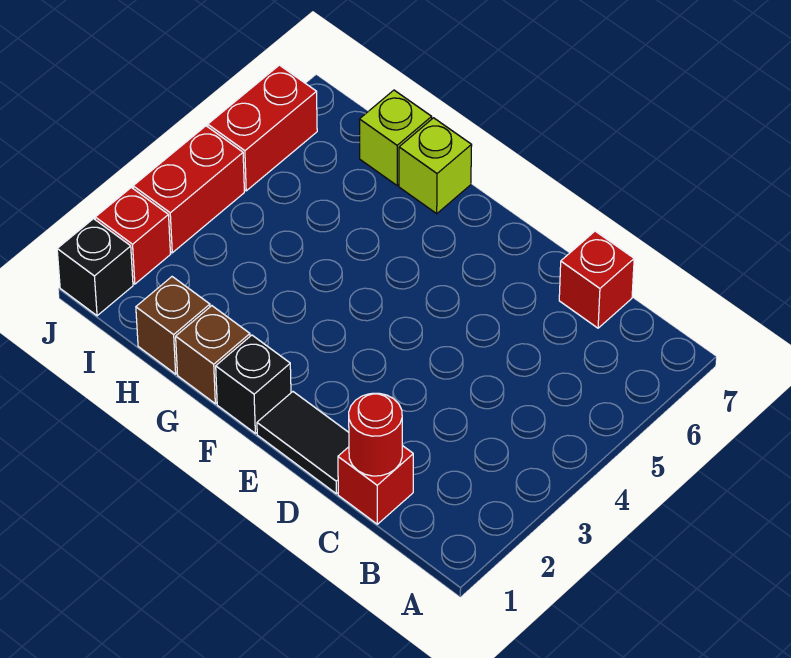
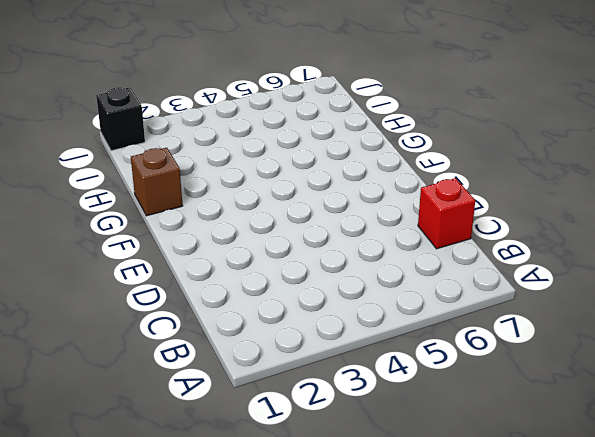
none -> red brick C1 level 1
none -> black tile D1:E1 level 1
none -> black brick F1 level 1

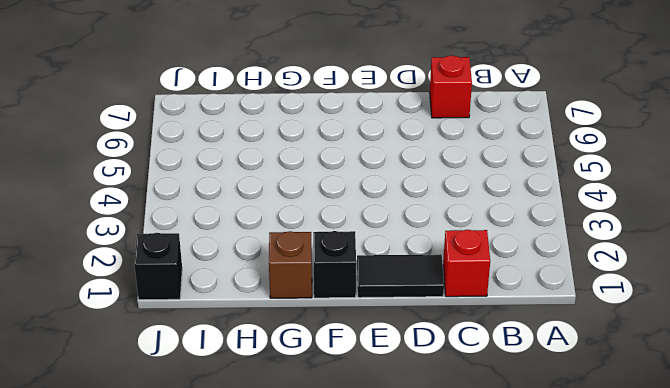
none -> lime brick G7 level 1
none -> brown brick H1 level 1
none -> lime brick H7 level 1

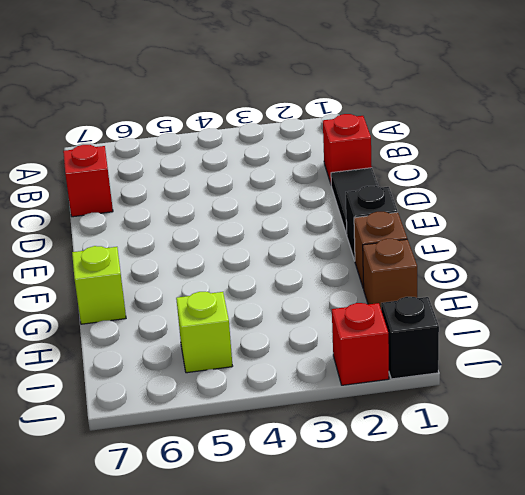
lime brick I5 level 1 -> lime brick H7 level 1
none -> red brick J3:J4 level 1
none -> red brick J5:J6 level 1
none -> red round brick C1 level 2

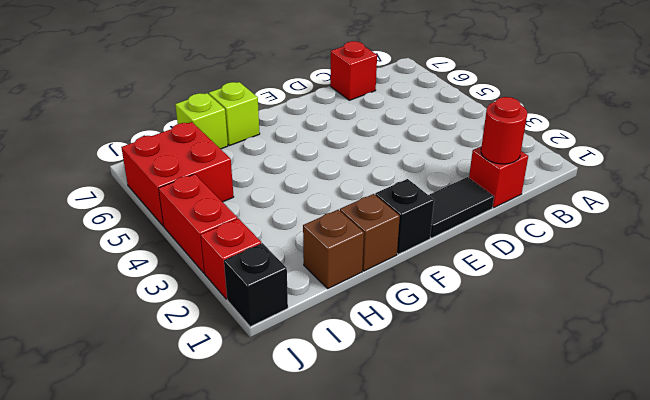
red brick I5:J6 level 1 -> red brick J5:J6 level 1

